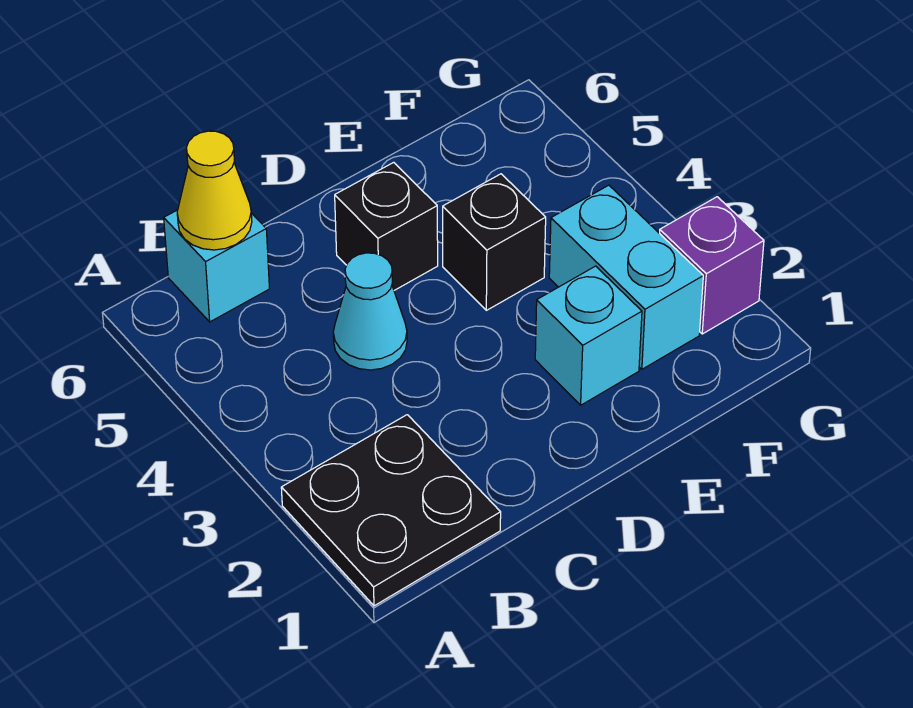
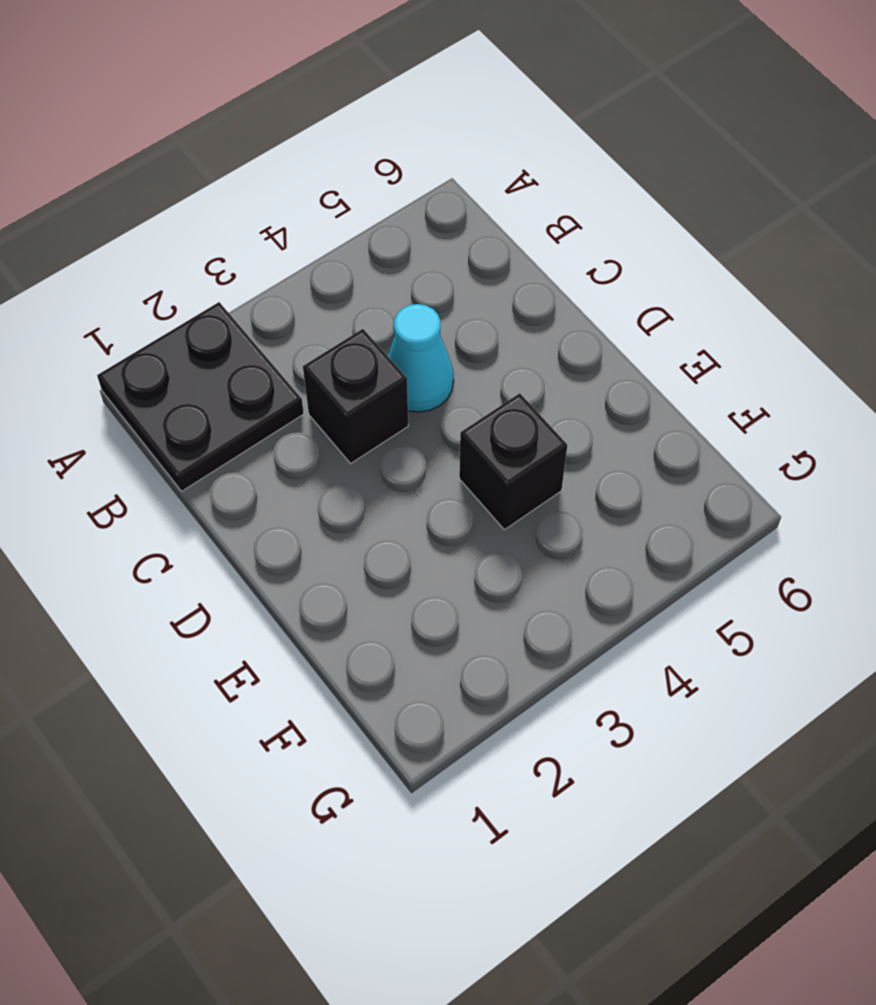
black brick C3 level 1 -> black brick D5 level 1
none -> cyan brick B6 level 1
none -> cyan brick E2 level 1

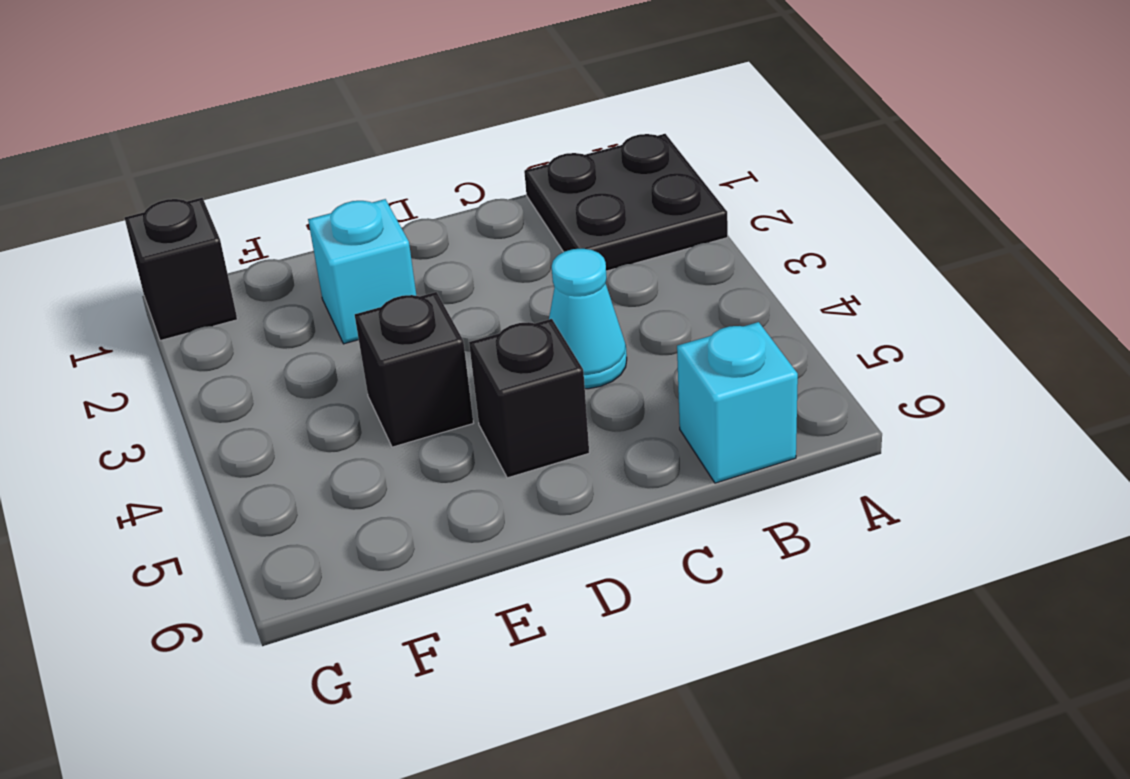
black brick G1 level 1 -> none
none -> cyan brick F2:F3 level 1
none -> purple brick G2 level 1

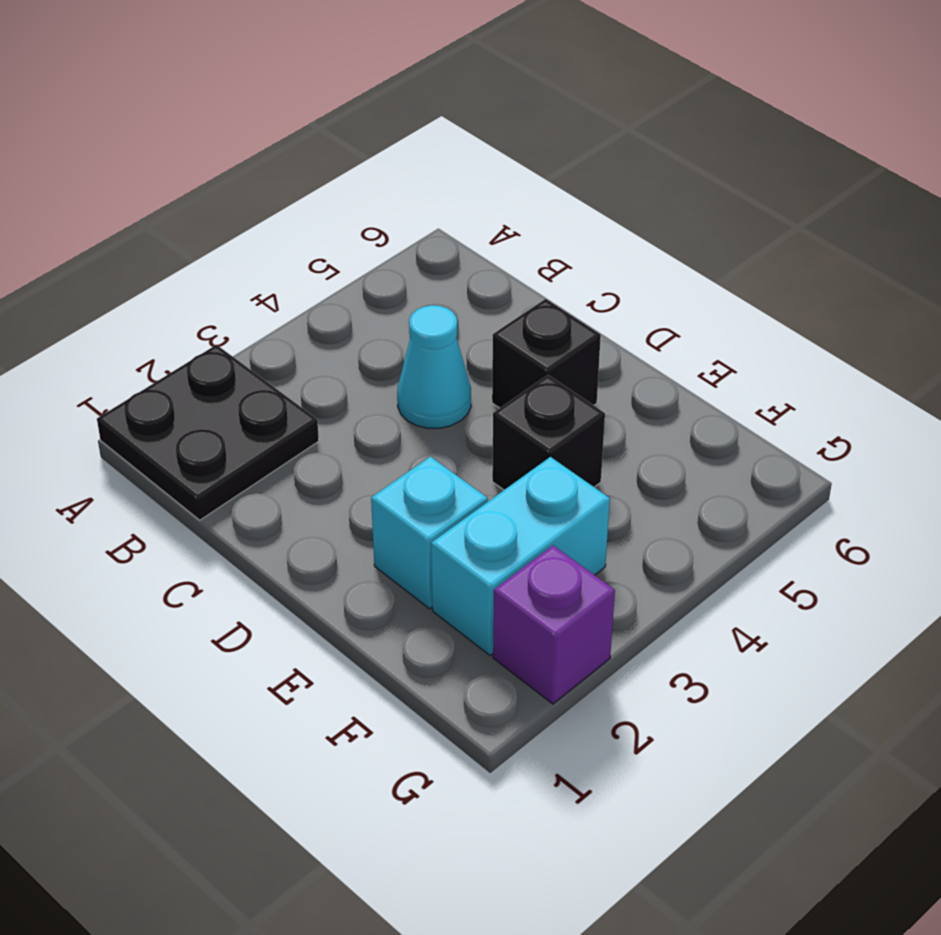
none -> cyan brick B6 level 1
none -> yellow cone B6 level 2

